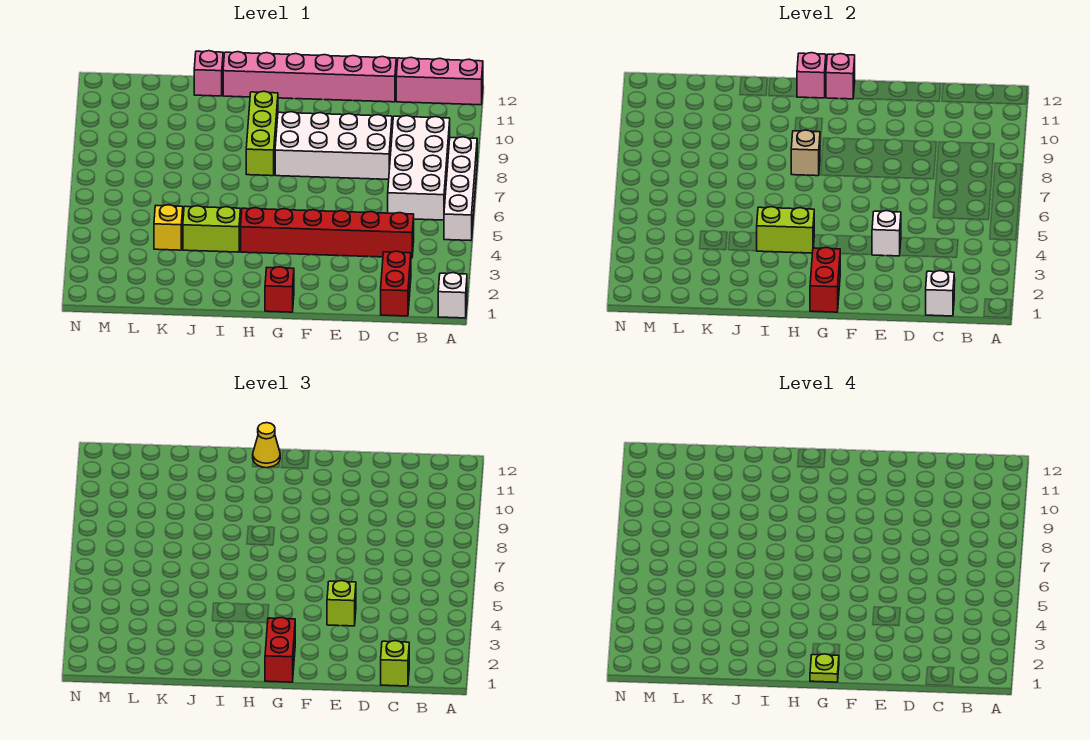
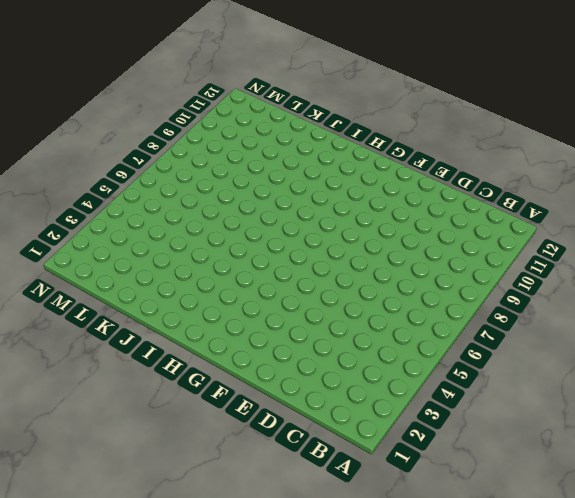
none -> white brick A1 level 1
none -> white brick A5:A8 level 1
none -> pink brick A12:C12 level 1

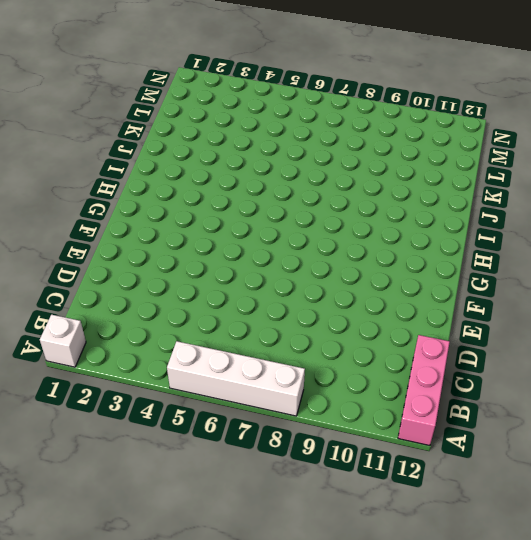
none -> white brick B6:C9 level 1
none -> red brick C1:C2 level 1
none -> red brick C4:H4 level 1

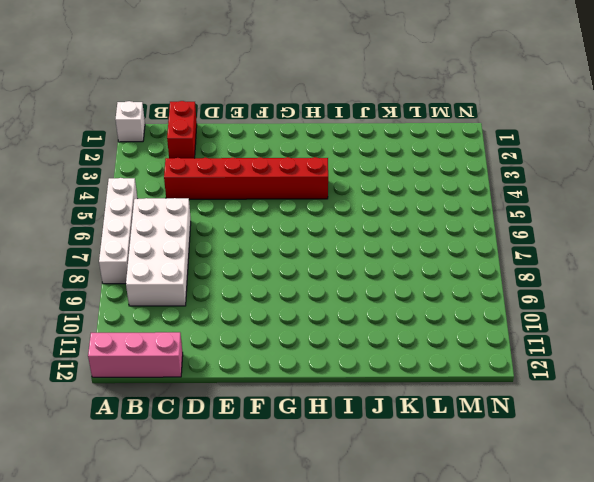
none -> white brick D8:G9 level 1
none -> pink brick D12:I12 level 1
none -> red brick G1 level 1

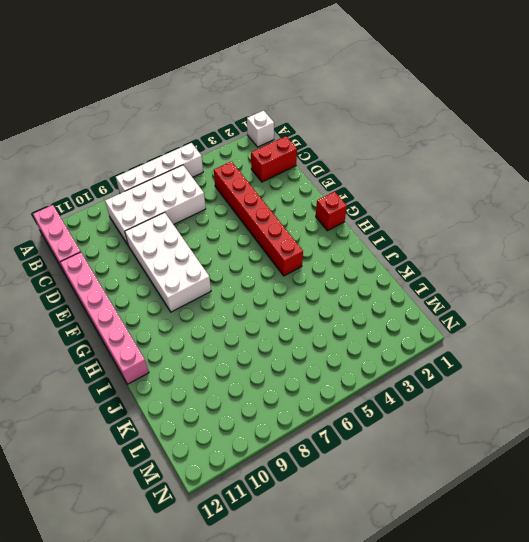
none -> lime brick H8:H10 level 1
none -> lime brick I4:J4 level 1
none -> pink brick J12 level 1

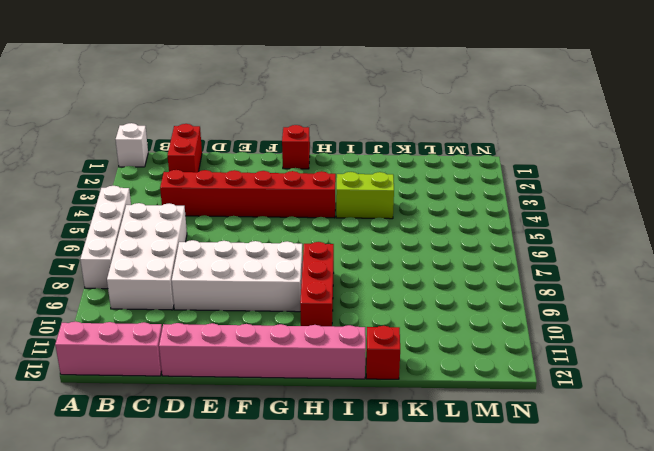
red brick H8:H10 level 1 -> lime brick H8:H10 level 1
red brick J12 level 1 -> pink brick J12 level 1
none -> yellow brick K4 level 1
none -> white brick C1 level 2
none -> white brick E4 level 2

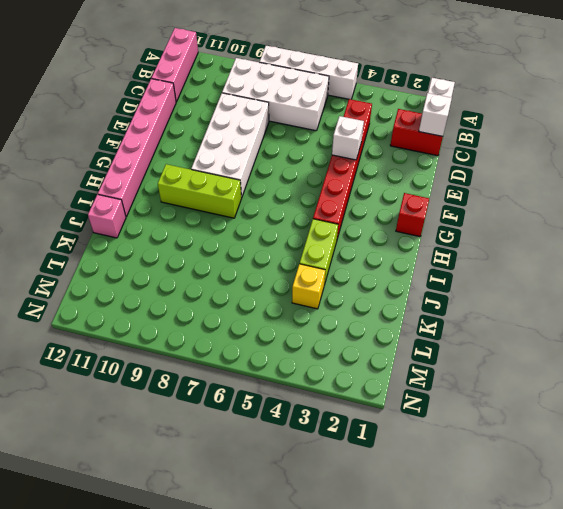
none -> red brick G1:G2 level 2
none -> pink brick G12 level 2
none -> lime brick H4:I4 level 2

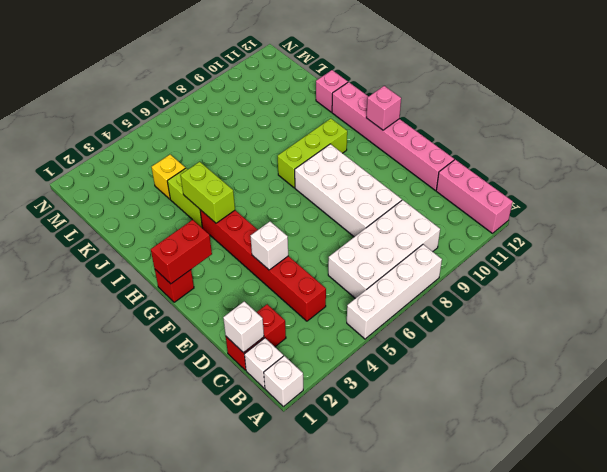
white brick B1 level 1 -> none
none -> tan brick H8 level 2
none -> pink brick H12 level 2
none -> lime brick C1 level 3

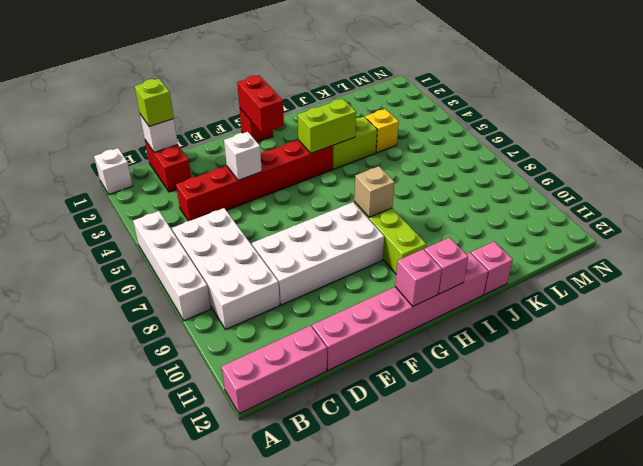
none -> lime brick E4 level 3
none -> red brick G1:G2 level 3
none -> yellow cone H12 level 3

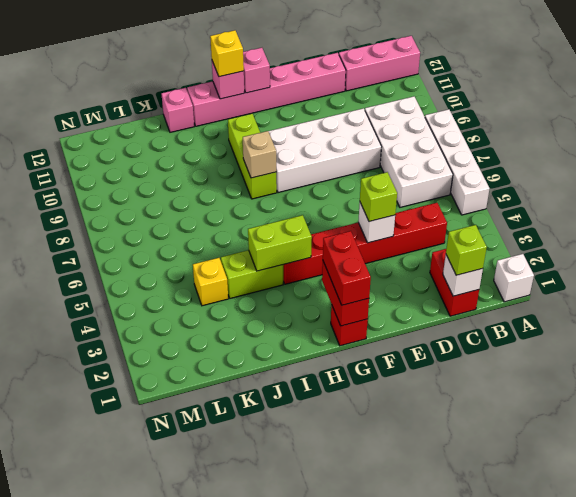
yellow brick H12 level 3 -> yellow cone H12 level 3
none -> lime plate G1 level 4

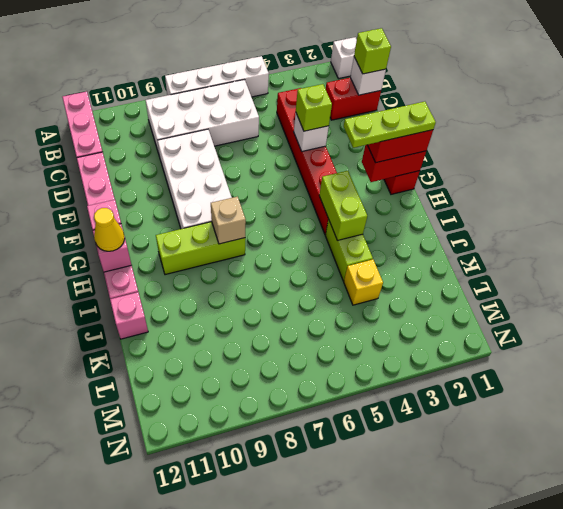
lime plate G1:G3 level 4 -> lime plate G1 level 4

